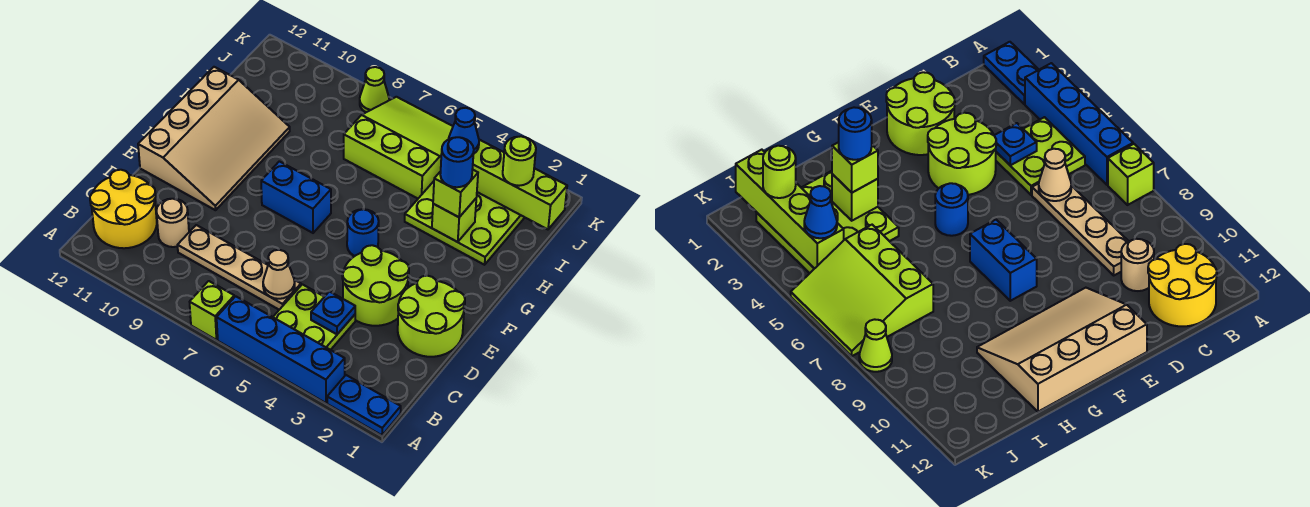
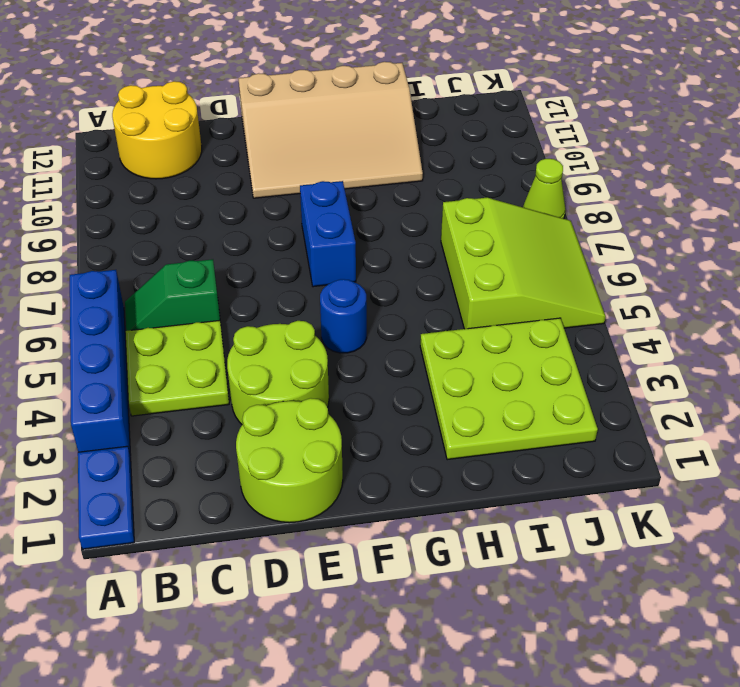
green slope B6:C6 level 1 top C -> tan plate C6:C9 level 1
none -> lime brick A7 level 1
none -> tan round brick C10 level 1
none -> blue plate C4 level 2

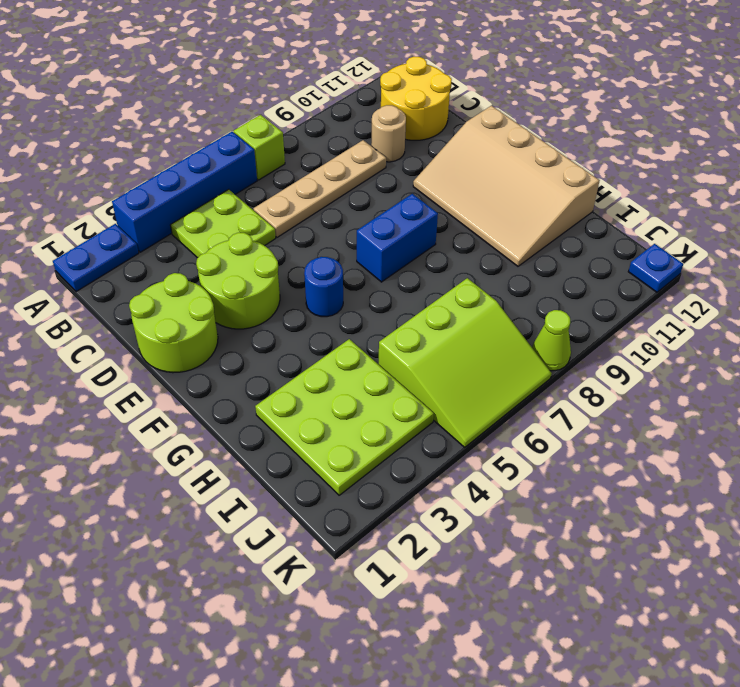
blue plate K12 level 1 -> blue plate C4 level 2
none -> tan cone C6 level 2
none -> lime brick H3 level 2
none -> lime brick J1:J4 level 2

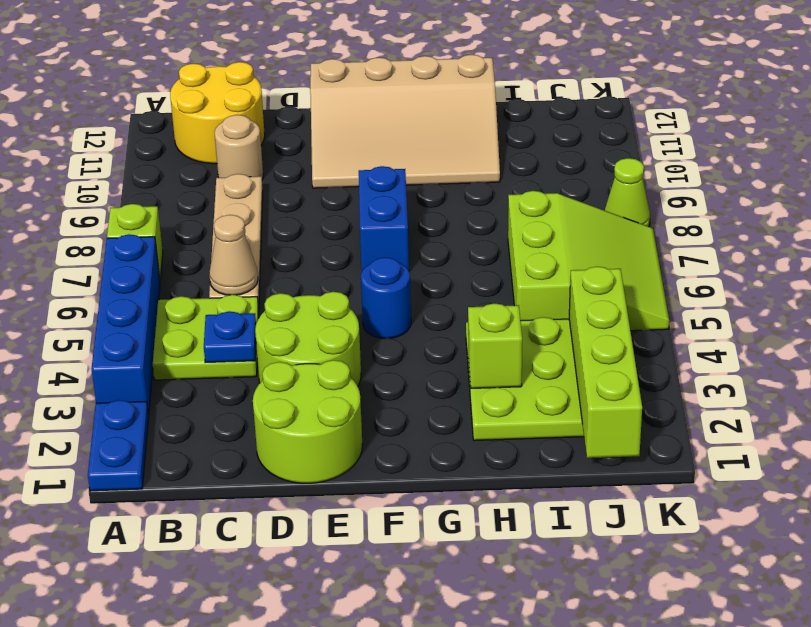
none -> lime brick H3 level 3
none -> lime round brick J2 level 3
none -> blue cone J4 level 3

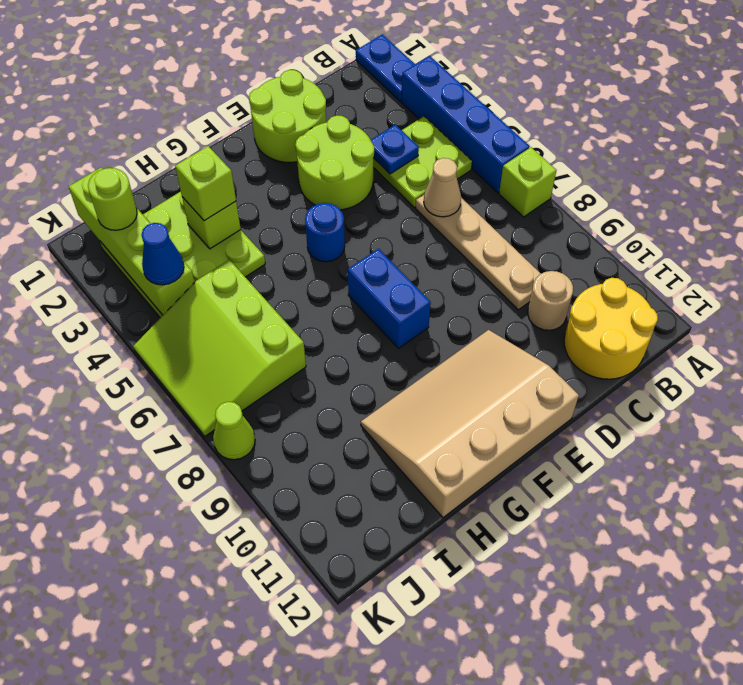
none -> blue round brick H3 level 4

